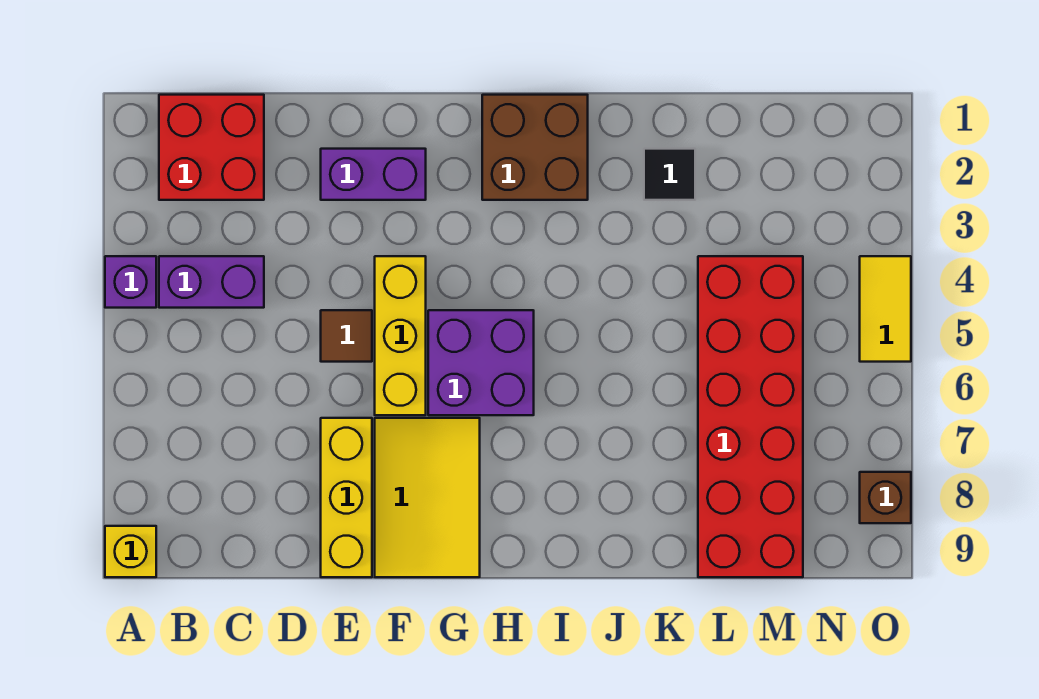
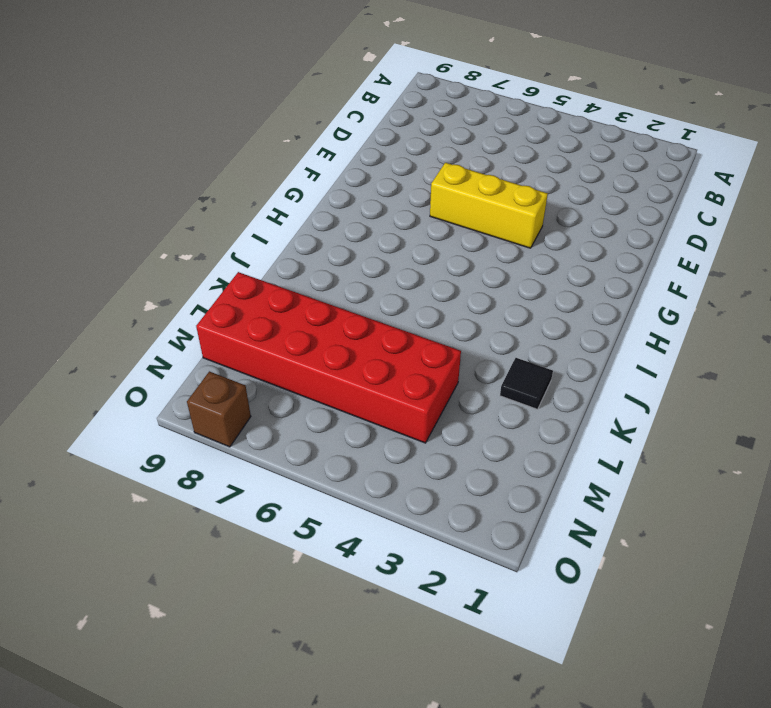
none -> purple brick A4 level 1
none -> yellow brick A9 level 1
none -> red brick B1:C2 level 1

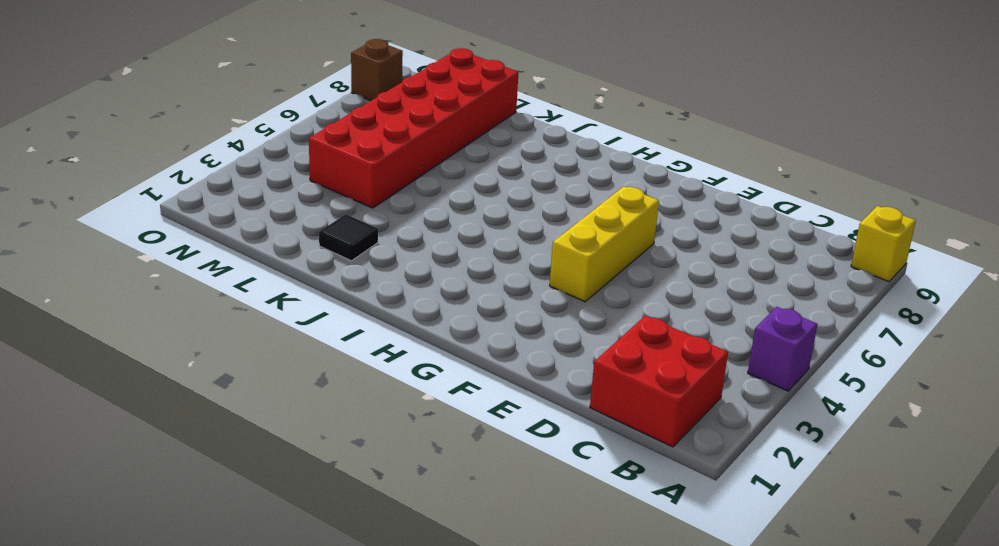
none -> purple brick B4:C4 level 1
none -> purple brick E2:F2 level 1
none -> brown tile E5 level 1

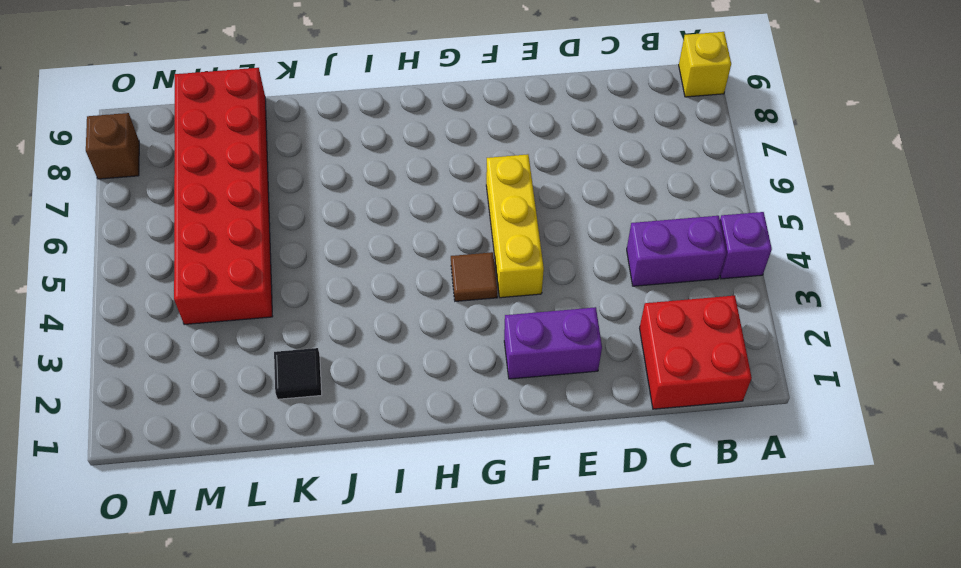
brown tile G4 level 1 -> brown tile E5 level 1
none -> yellow brick E7:E9 level 1
none -> yellow tile F7:G9 level 1
none -> purple brick G5:H6 level 1

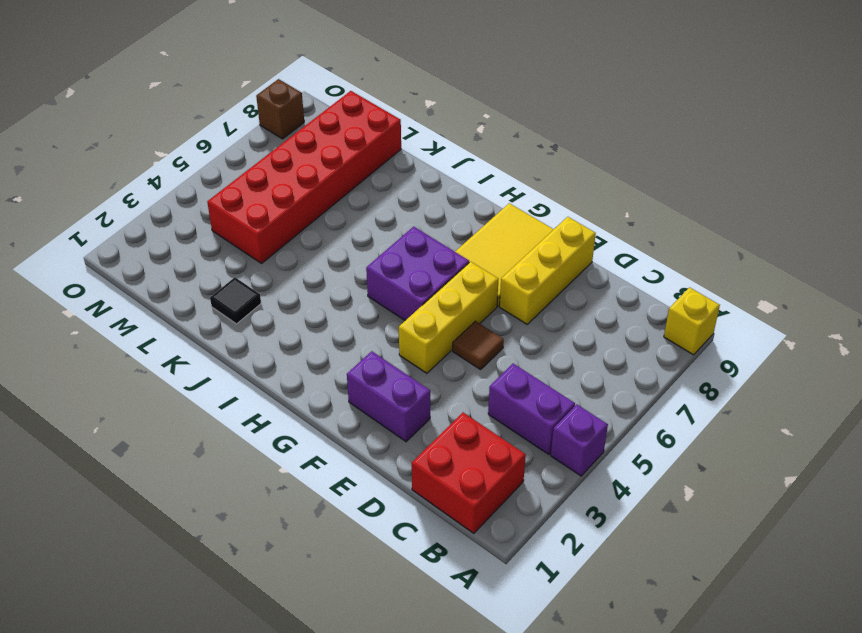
none -> brown brick H1:I2 level 1
none -> yellow tile O4:O5 level 1

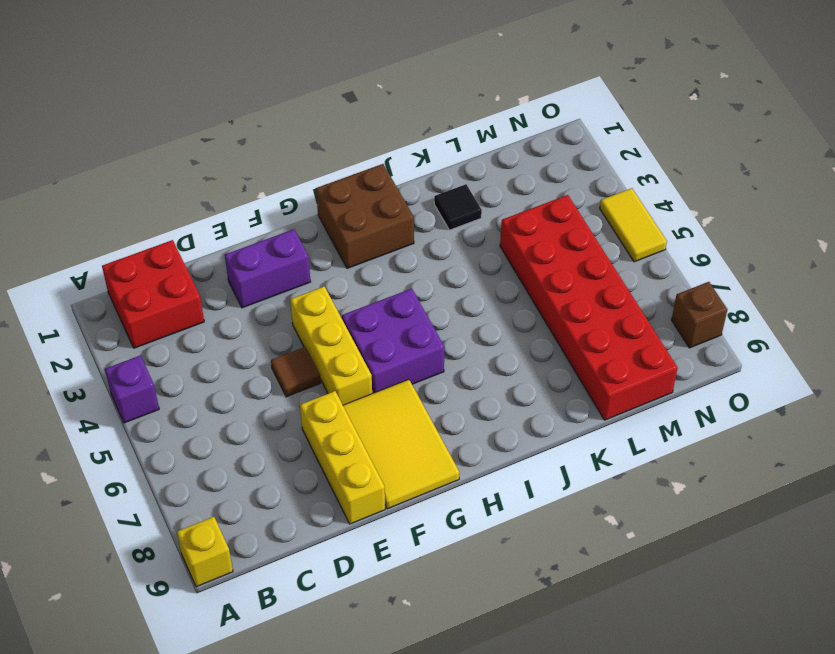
none -> purple brick B4:C4 level 1

